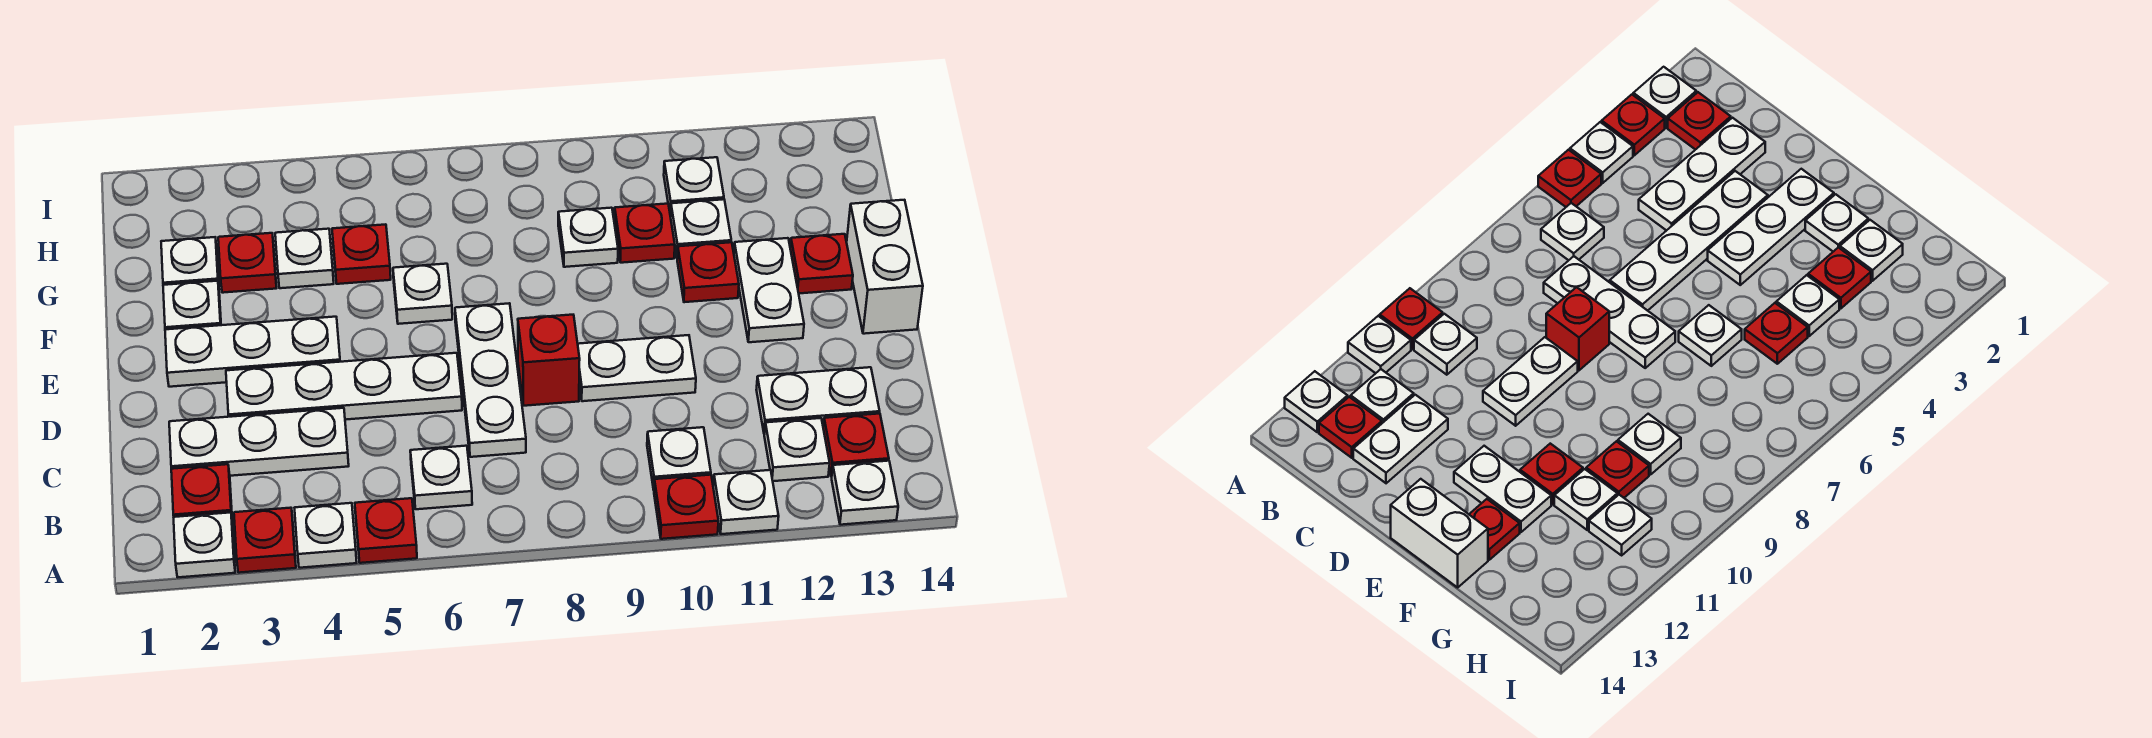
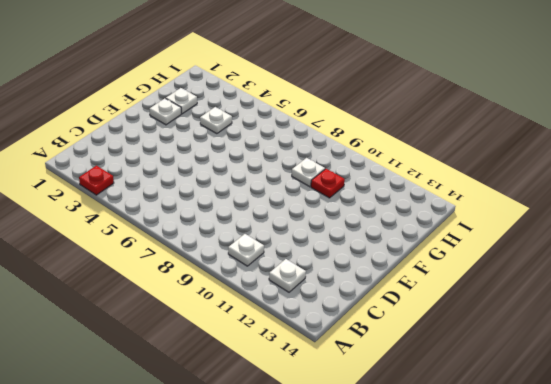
none -> white plate A2 level 1
none -> white plate A4 level 1
none -> red plate A5 level 1
none -> red plate A10 level 1

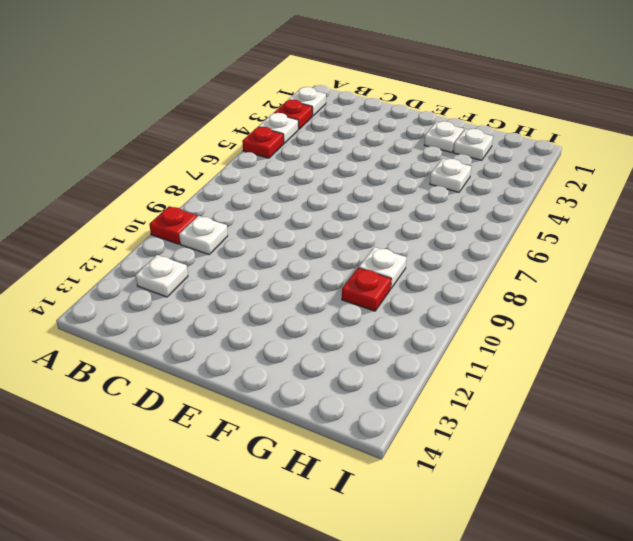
none -> white plate A11 level 1
none -> white plate A13 level 1
none -> red plate B2 level 1
none -> white plate B6 level 1

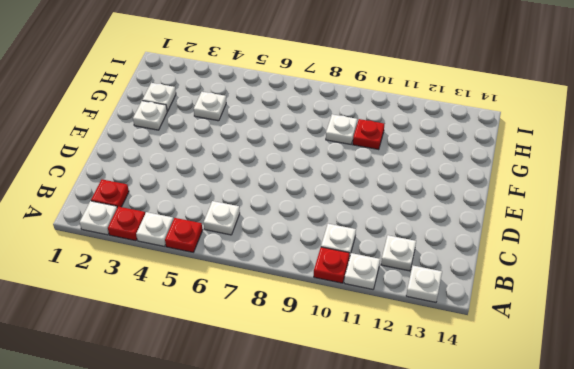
none -> red plate B13 level 1
none -> white plate C2:C4 level 1
none -> white plate C7:E7 level 1
none -> white plate C12:C13 level 1

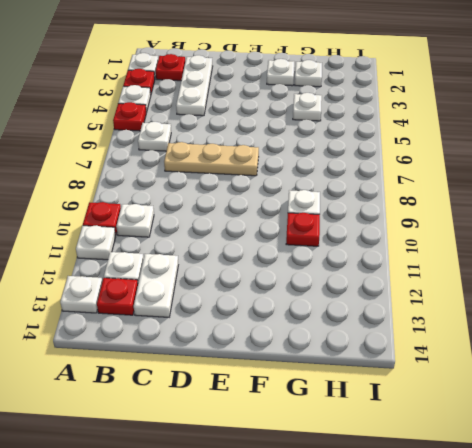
tan plate C7:E7 level 1 -> white plate C7:E7 level 1
none -> white plate D3:D6 level 1
none -> red brick D8 level 1
none -> white plate D9:D10 level 1
none -> white plate E2:E4 level 1

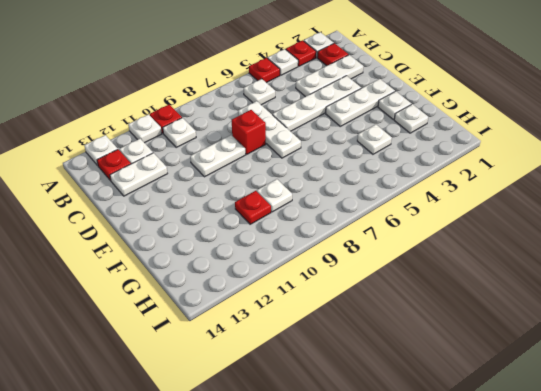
none -> white plate E12:F12 level 1
none -> white brick E14:F14 level 1
none -> white plate F6 level 1
none -> red plate F11 level 1

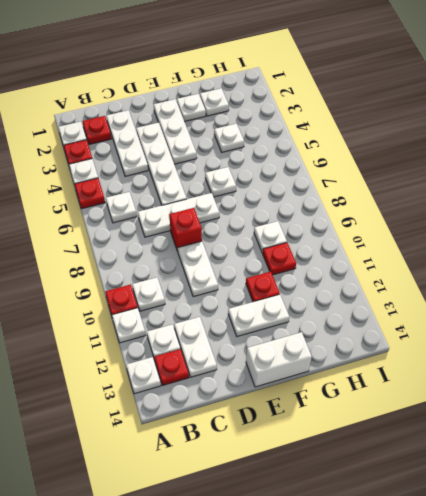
none -> red plate F13 level 1
none -> red plate G3 level 1
none -> red plate G5 level 1
none -> white plate G11 level 1

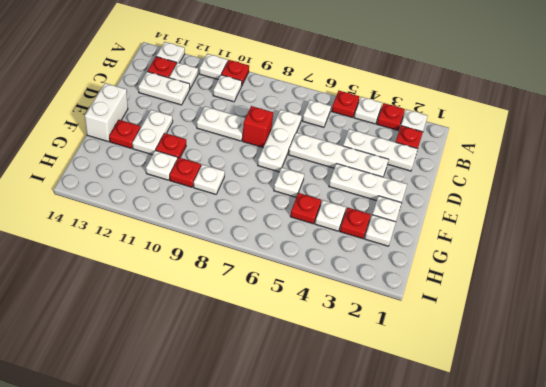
none -> white plate H11 level 1

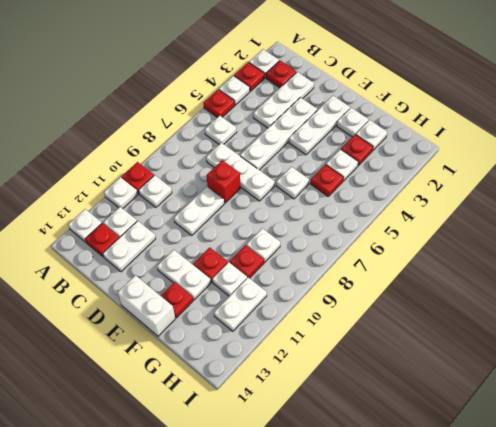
white plate H11:H12 level 1 -> white plate H11 level 1

